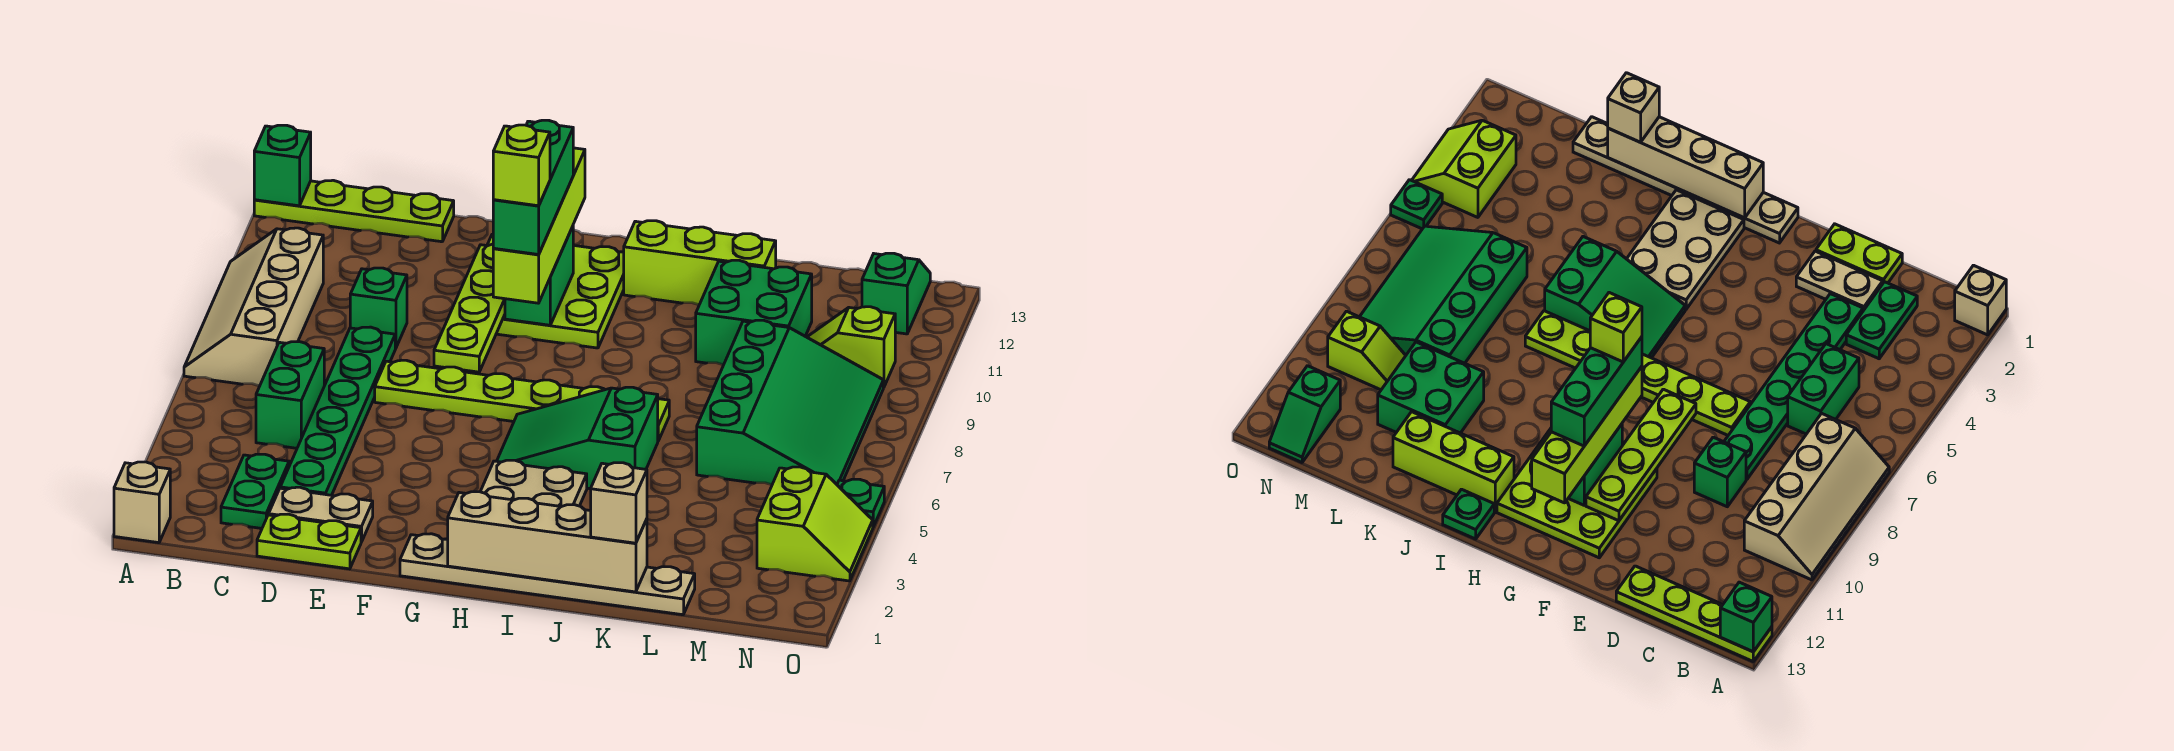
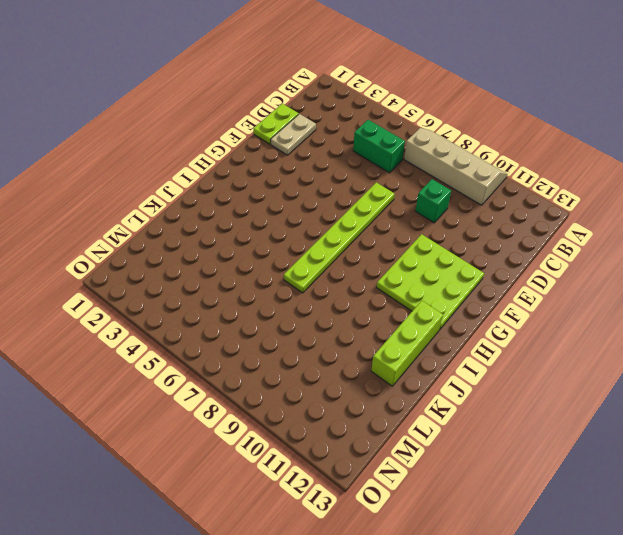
none -> tan brick A1 level 1
none -> lime plate A13:D13 level 1
none -> green plate C2:C3 level 1
none -> green plate D3:D8 level 1

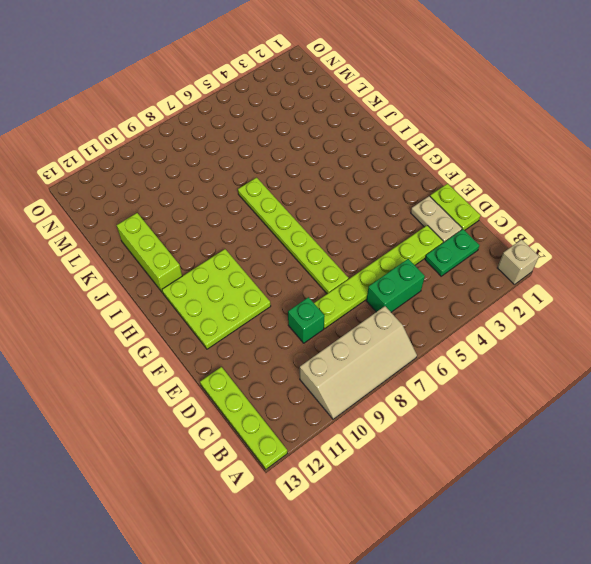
lime plate D3:D8 level 1 -> green plate D3:D8 level 1
none -> tan plate G1:L1 level 1
none -> tan plate H2:I4 level 1
none -> green slope H5:J6 level 1 top J
none -> green plate I13 level 1

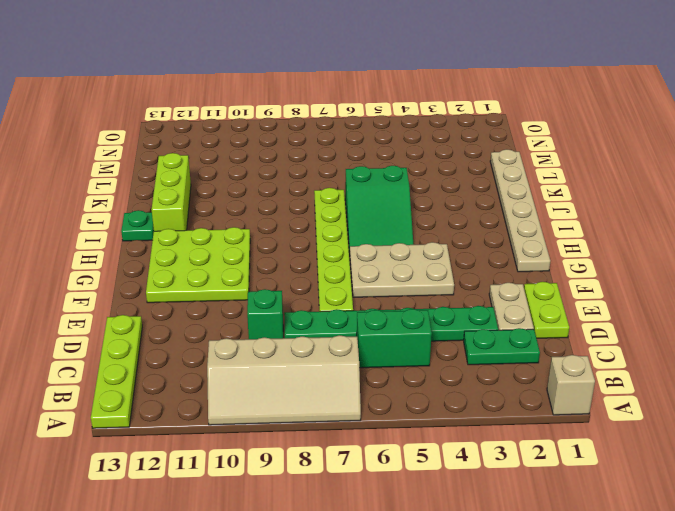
tan plate F4:G6 level 1 -> tan plate H2:I4 level 1
none -> green brick K10:L11 level 1
none -> green slope L6:N9 level 1 top L
none -> lime slope M10:N10 level 1 top N
none -> lime slope N3:O4 level 1 top N

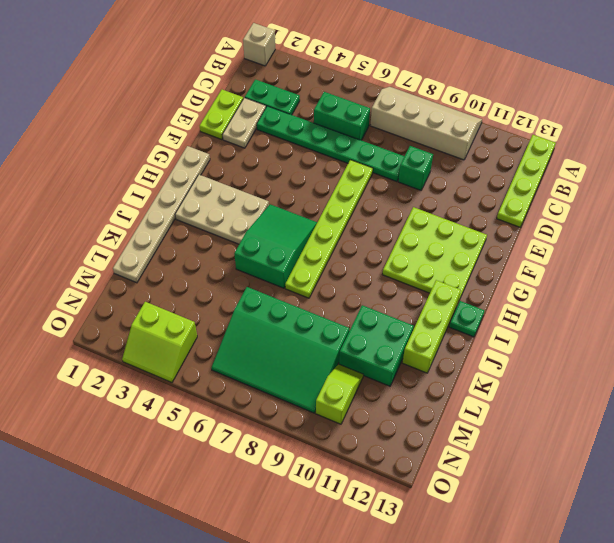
none -> green slope N12:N13 level 1 top 12
none -> green plate O5 level 1
none -> green brick A13 level 2
none -> lime plate F8:F11 level 2

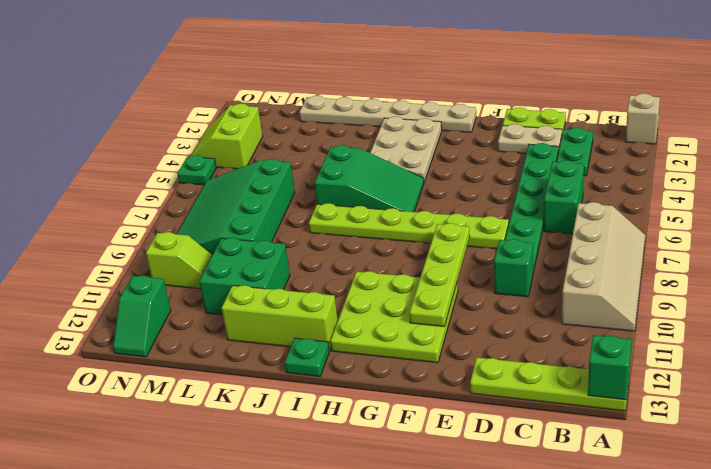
none -> green brick G10:G11 level 2
none -> tan brick H1:K1 level 2
none -> lime brick G9:G12 level 3
none -> tan brick K1 level 3

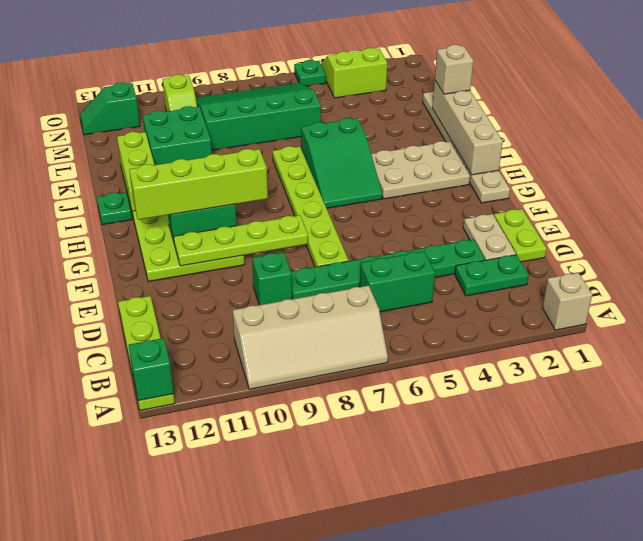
none -> green brick G9:G11 level 4
none -> lime brick G9 level 5

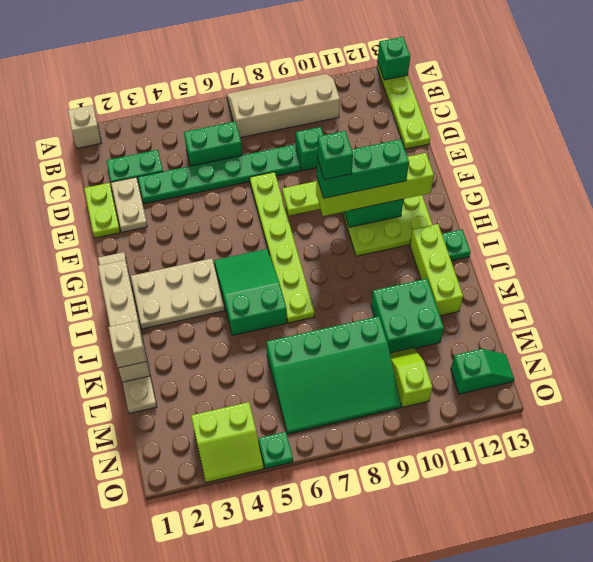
green brick G9 level 5 -> lime brick G9 level 5

